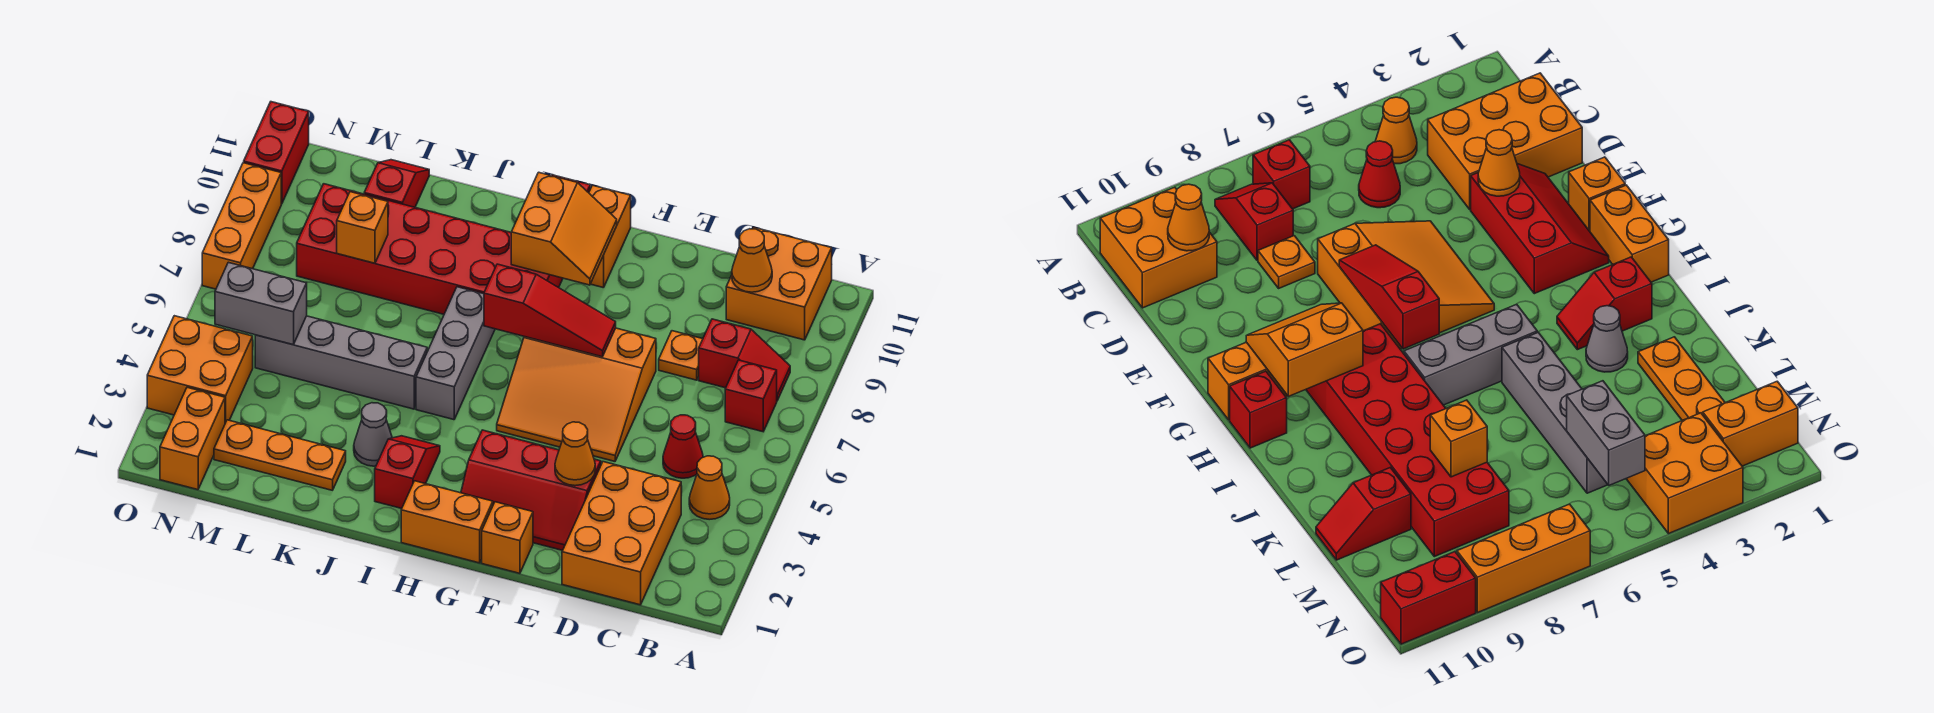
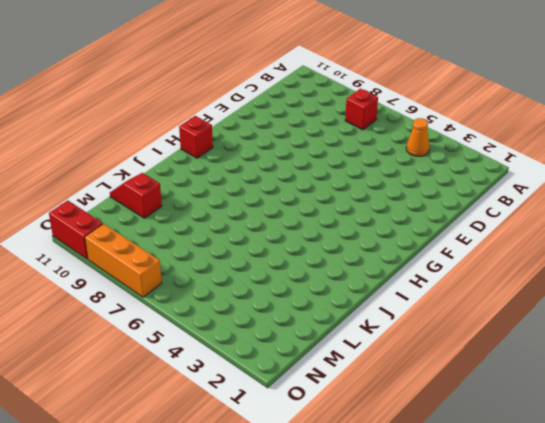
none -> red slope B8:C8 level 1 top C
none -> orange brick B10:C11 level 1
none -> orange brick C1:D3 level 1
none -> red cone C5 level 1

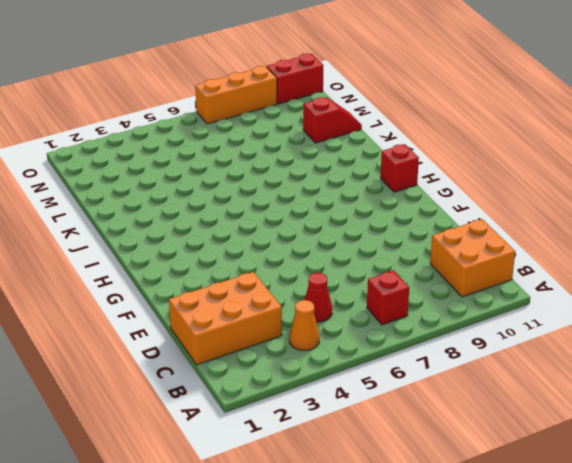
none -> red slope B8:C8 level 1 top C
none -> orange plate D8 level 1
none -> red slope E2:G3 level 1 top 3
none -> orange slope E5:G7 level 1 top 7

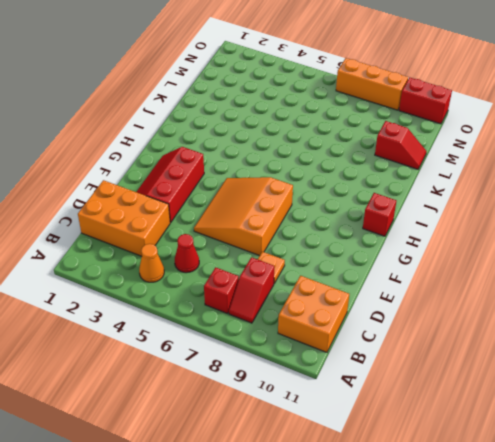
none -> orange brick F1 level 1
none -> orange brick G1:H1 level 1
none -> orange brick G10:G11 level 1
none -> red brick H8:M9 level 1

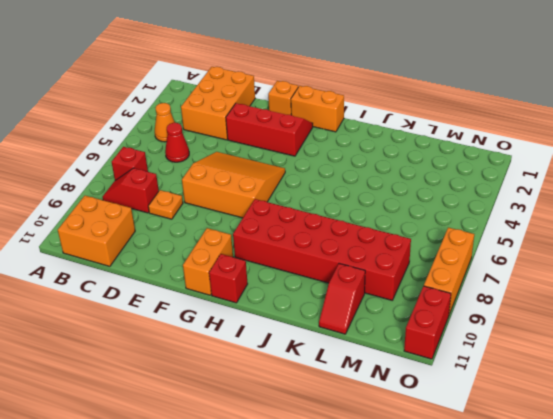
none -> red slope I2:I3 level 1 top 2
none -> grey brick I5:I7 level 1
none -> grey cone J3 level 1
none -> grey brick J5:M5 level 1

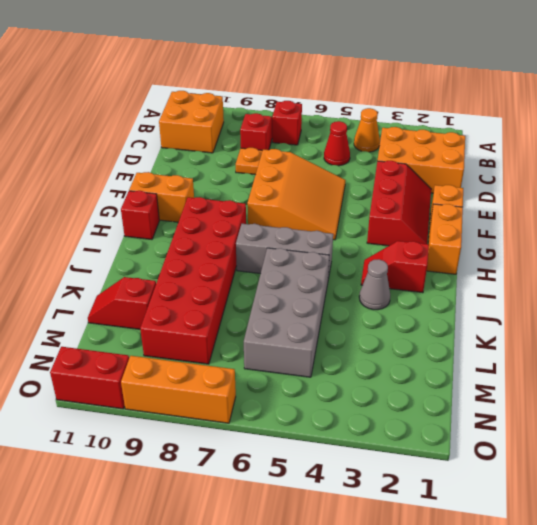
grey brick J5:M6 level 1 -> grey brick J5:M5 level 1
none -> orange plate K2:M2 level 1
none -> orange brick N1:N2 level 1
none -> orange brick N3:O4 level 1
none -> orange cone C10 level 2

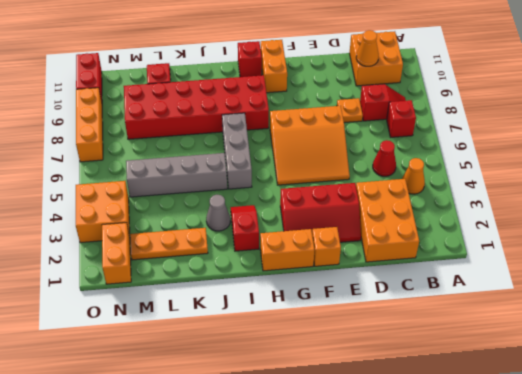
none -> orange cone E3 level 2
none -> red slope F7:H7 level 2 top H
none -> orange slope G9:H10 level 2 top H
none -> orange brick L8 level 2

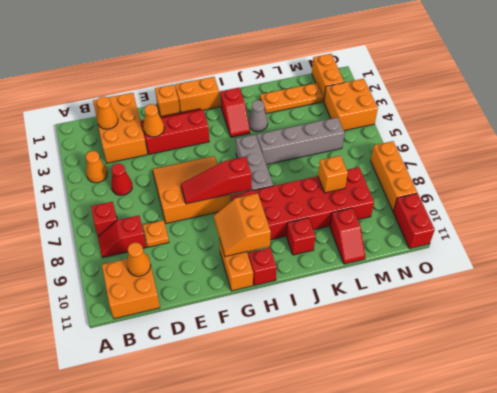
orange cone C2 level 2 -> none
red brick J10 level 1 -> none
none -> grey brick M5:N5 level 2

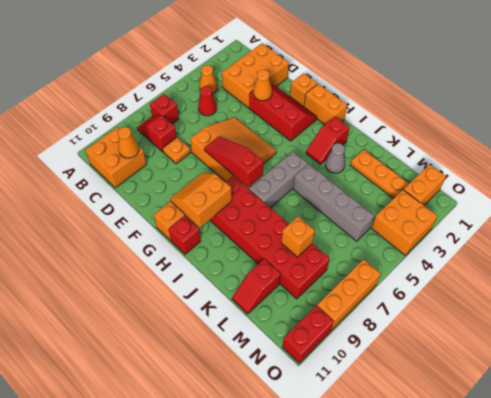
none -> grey brick M5:N5 level 2

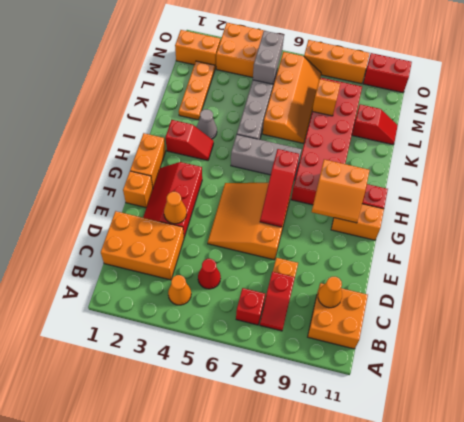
orange slope K6:N7 level 1 top 6 -> none

